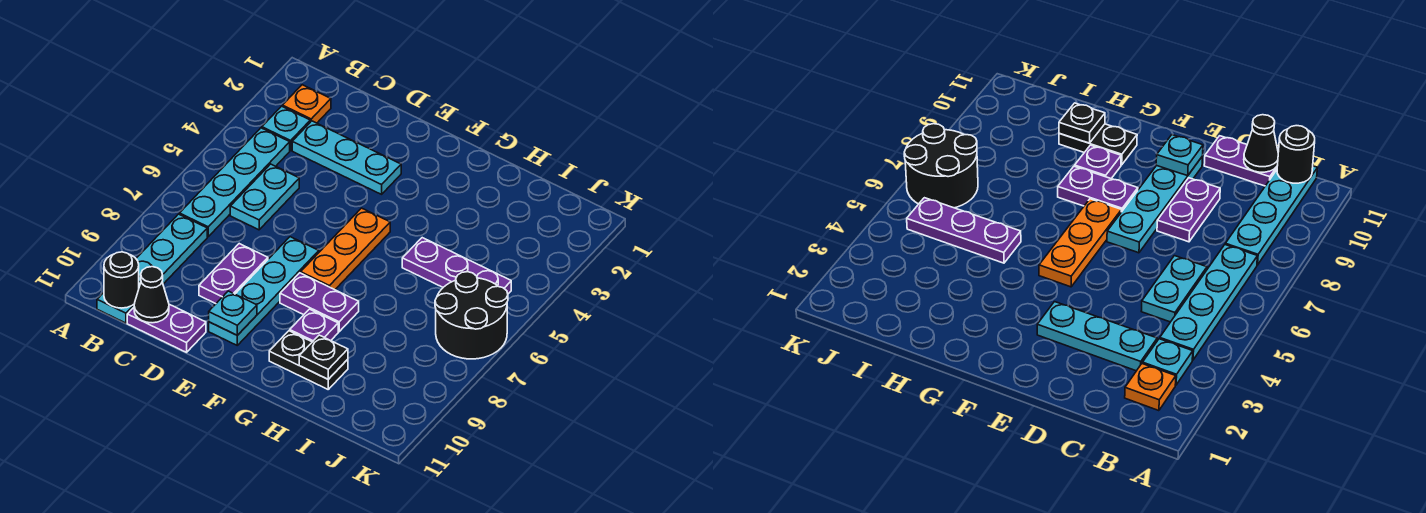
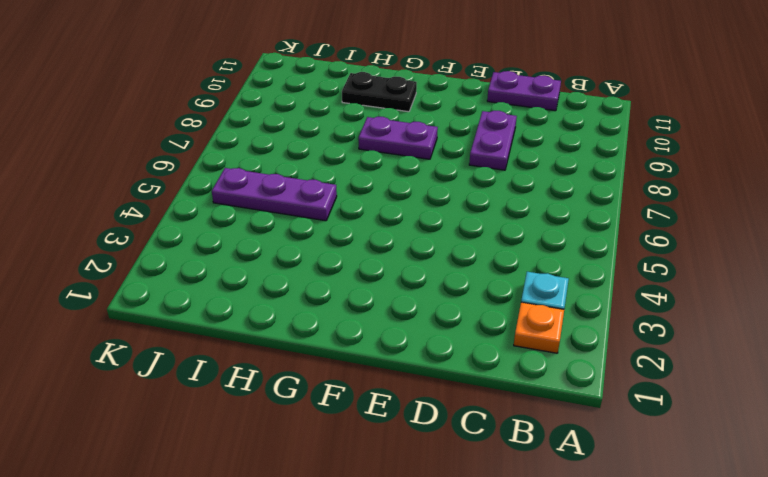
none -> cyan plate B4:B7 level 1
none -> cyan plate B8:B11 level 1
none -> cyan plate C3:E3 level 1

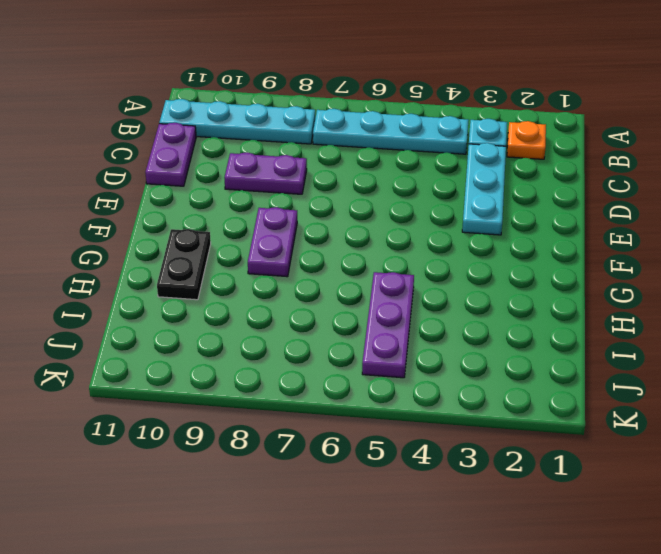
none -> cyan plate C5:C6 level 1
none -> cyan plate E7:E10 level 1
none -> orange plate F5:F7 level 1

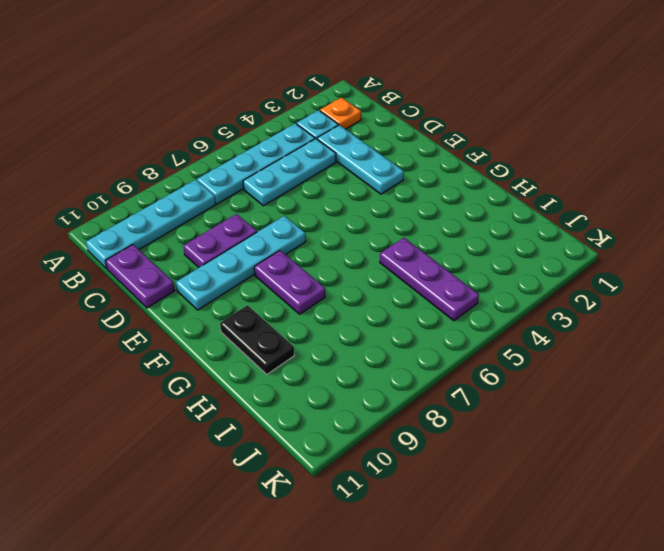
cyan plate C4:C6 level 1 -> cyan plate C5:C6 level 1
none -> orange plate F5:F7 level 1
none -> purple plate G9 level 1
none -> black round brick J6:K7 level 1

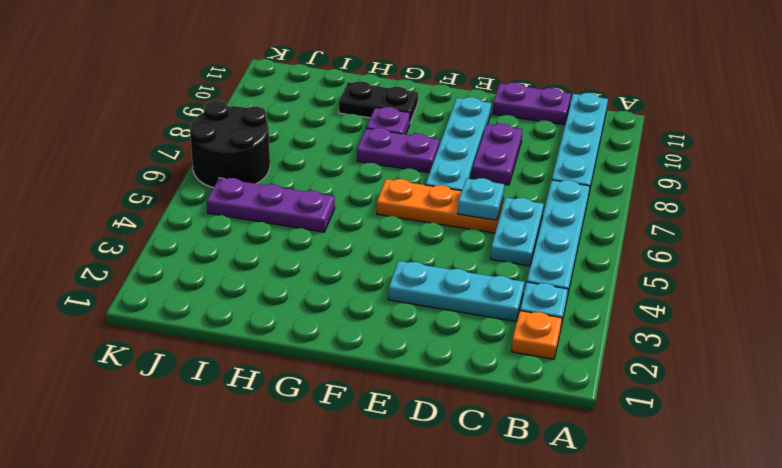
orange plate D6:F6 level 1 -> orange plate F5:F7 level 1
cyan plate D6 level 2 -> cyan plate E10 level 2
none -> black round brick B11 level 2
none -> black cone C11 level 2
none -> black plate H10 level 2

